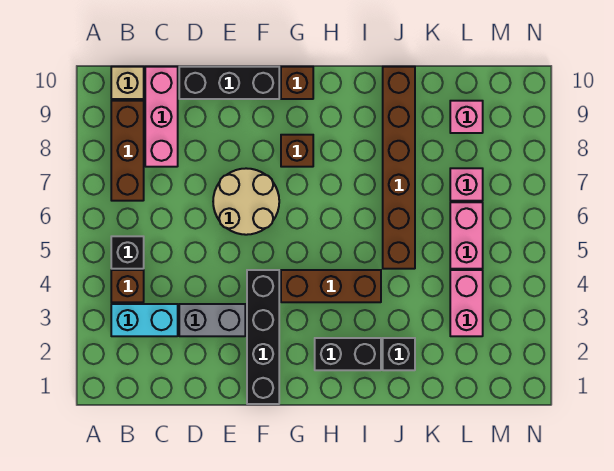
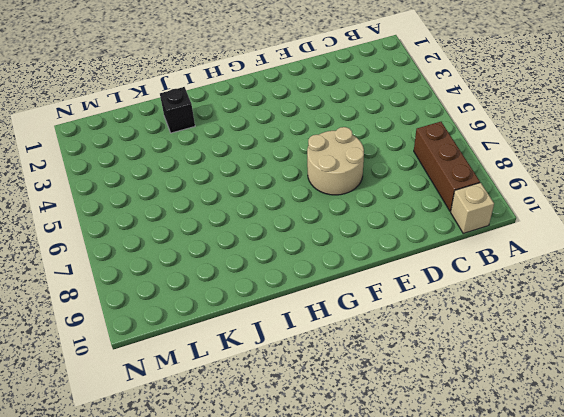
none -> cyan brick B3:C3 level 1
none -> brown brick B4 level 1
none -> black brick B5 level 1

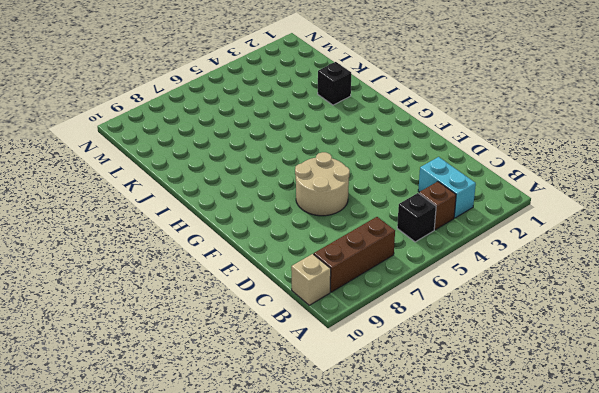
none -> pink brick C8:C10 level 1
none -> grey brick D3:E3 level 1
none -> black brick D10:F10 level 1

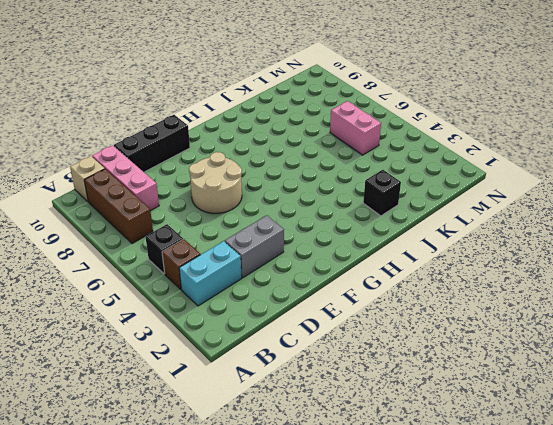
none -> black brick F1:F4 level 1
none -> brown brick G4:I4 level 1
none -> brown brick G8 level 1

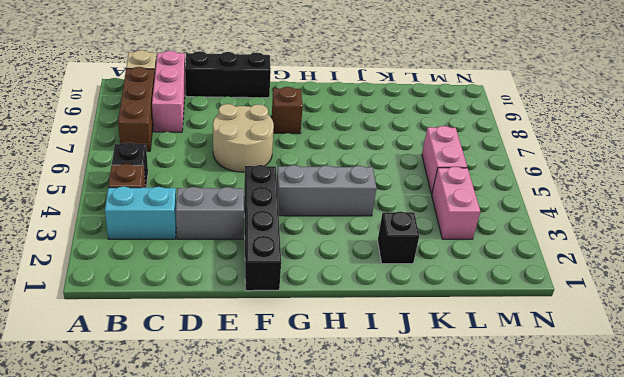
grey brick G4:I4 level 1 -> brown brick G4:I4 level 1
none -> brown brick G10 level 1
none -> black brick H2:I2 level 1
none -> brown brick J5:J10 level 1

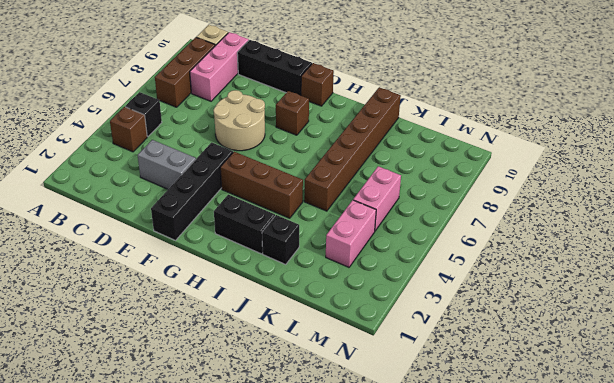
none -> cyan brick B3:C3 level 1
none -> pink brick L7 level 1
none -> pink brick L9 level 1

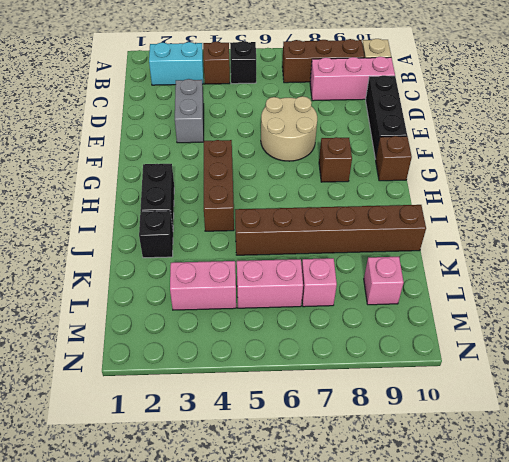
cyan brick B2:B3 level 1 -> cyan brick B3:C3 level 1
none -> black brick F1:F4 level 1

